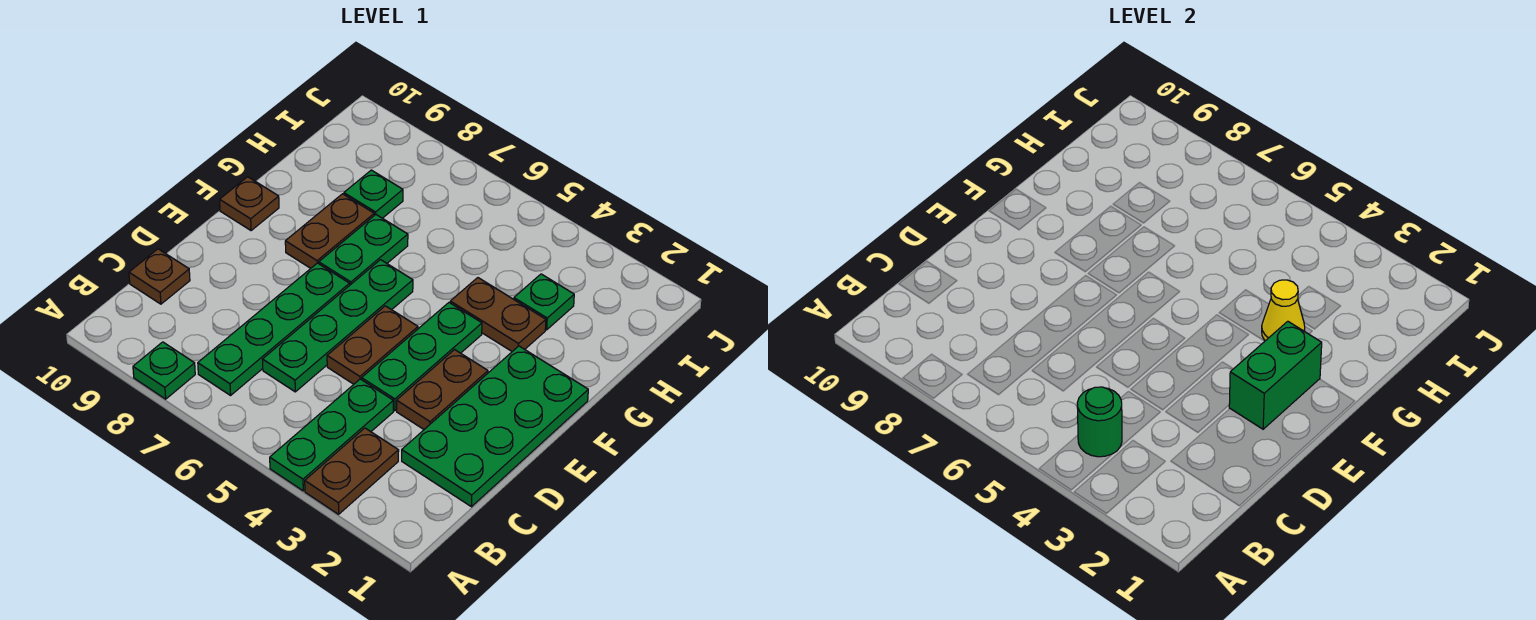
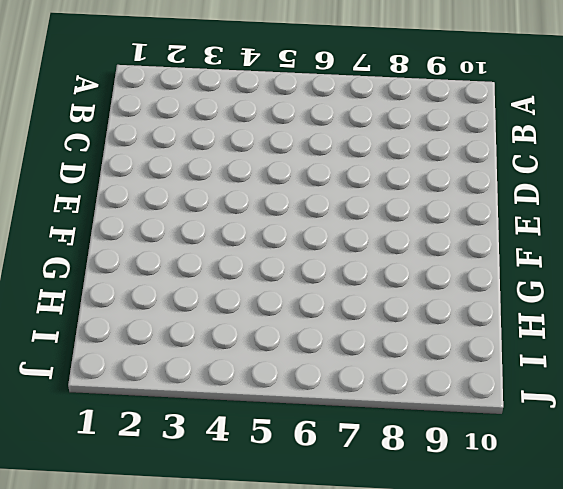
none -> brown plate A3:B3 level 1
none -> green plate A4:C4 level 1
none -> green plate A8 level 1

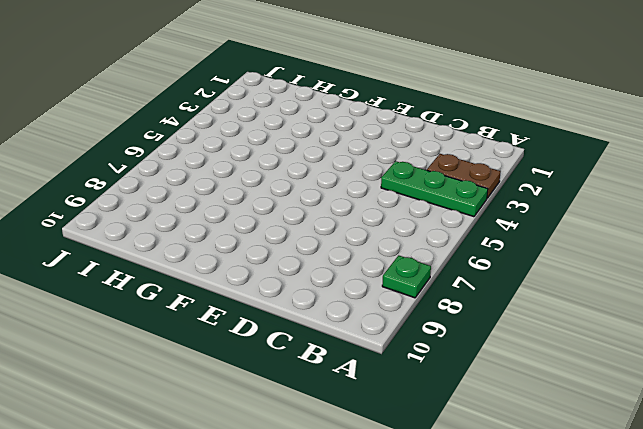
none -> green plate B7:E7 level 1
none -> green plate C1:F2 level 1
none -> green plate C6:F6 level 1

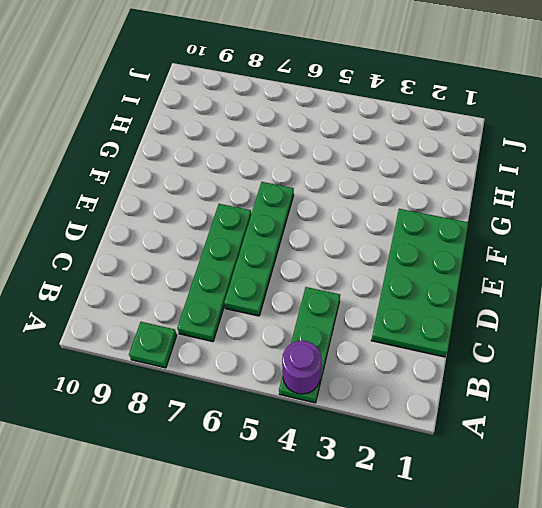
purple round brick A4 level 2 -> none
none -> brown plate A3:B3 level 1
none -> brown plate C10 level 1
none -> brown plate D3:E3 level 1

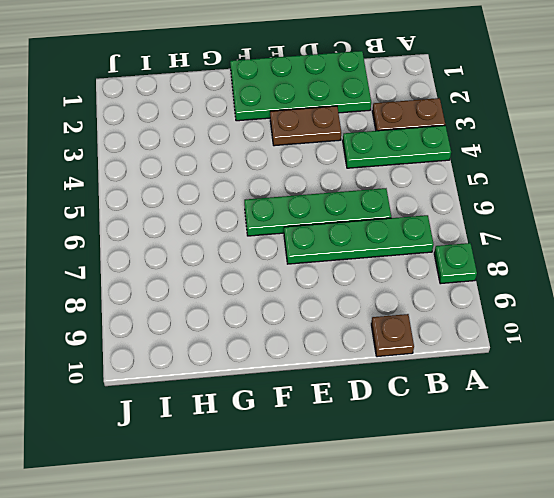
none -> green plate D4:F4 level 1
none -> brown plate D5:E5 level 1
none -> green plate F7:G7 level 1

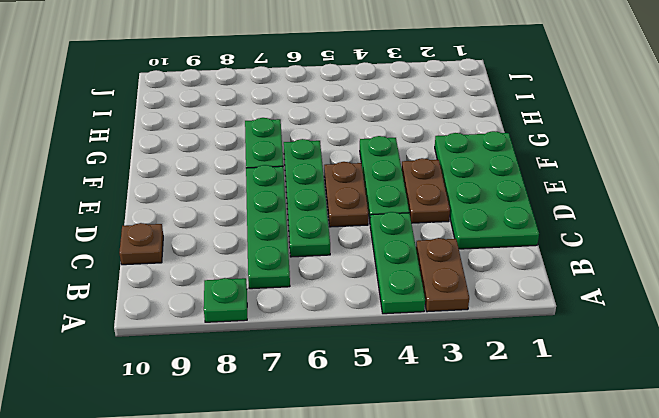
none -> brown plate F8:G8 level 1
none -> brown plate F10 level 1
none -> brown plate G3:G4 level 1

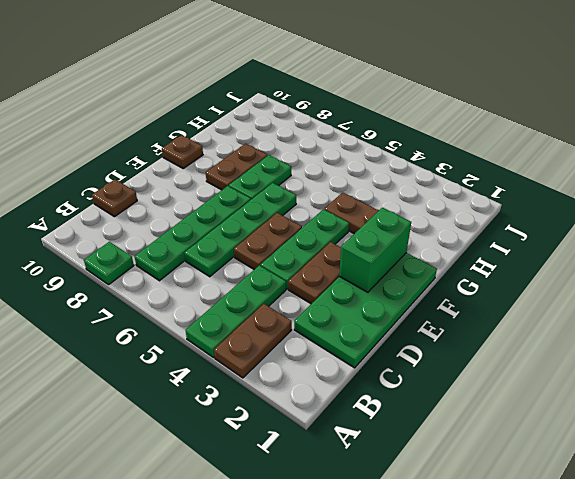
none -> green plate H3 level 1
none -> green plate H8 level 1
none -> green round brick B4 level 2

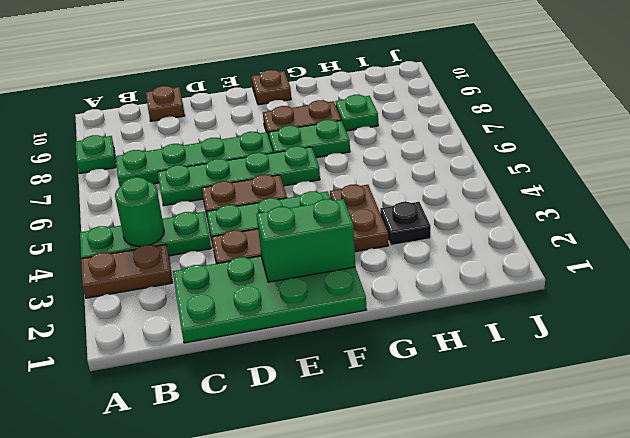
black plate H3 level 1 -> green plate H3 level 1
none -> yellow cone G3 level 2

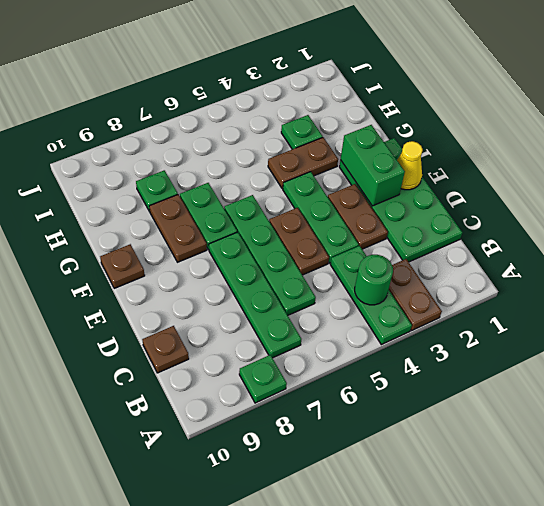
yellow cone E1 level 2 -> yellow cone G3 level 2

